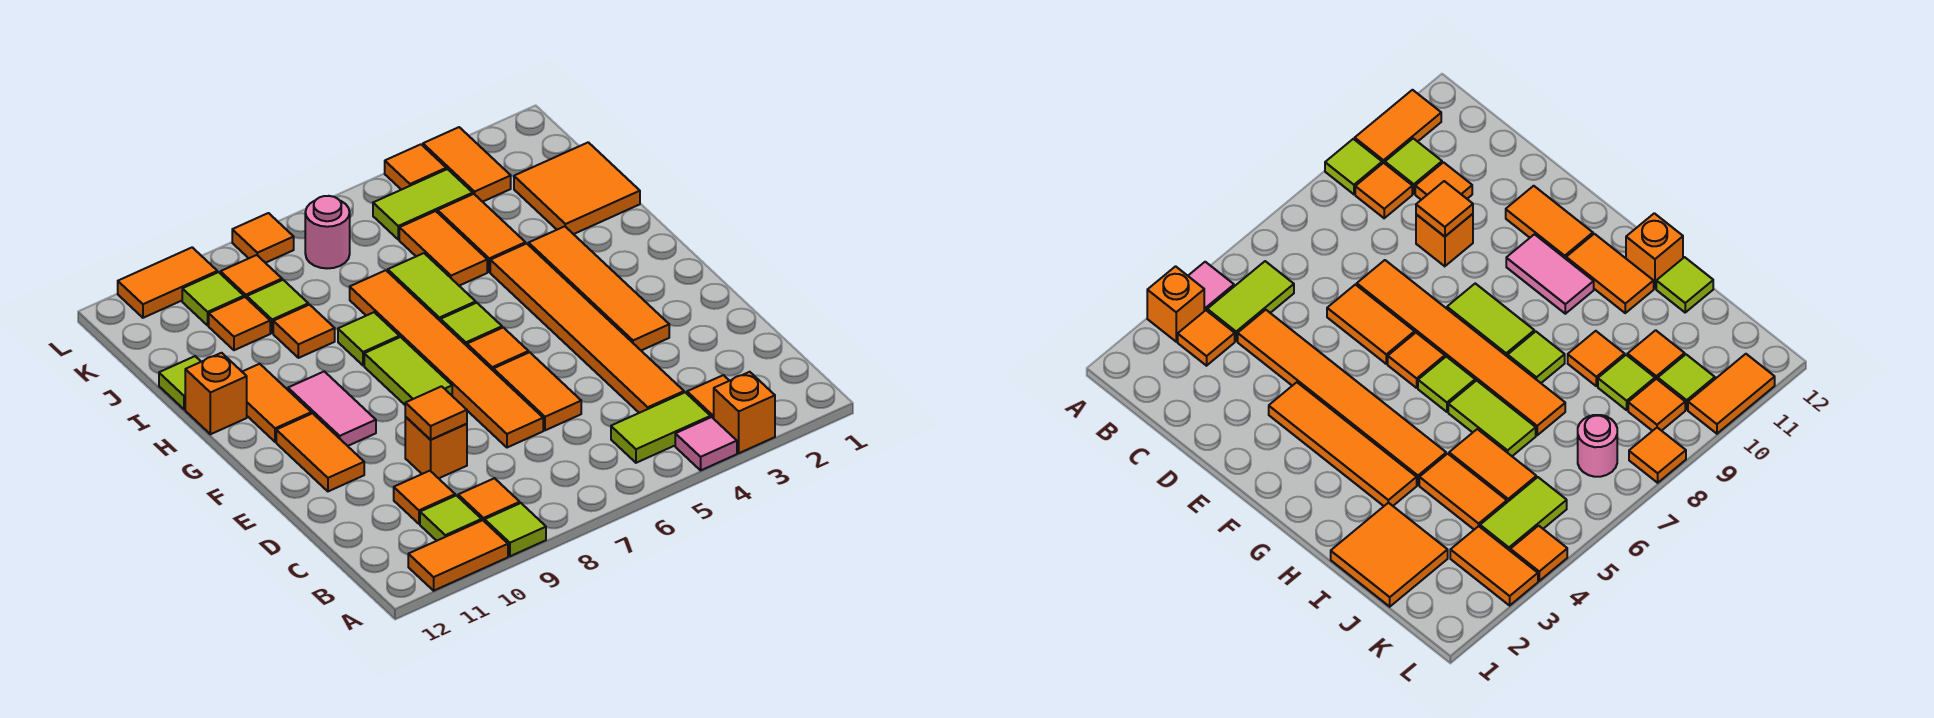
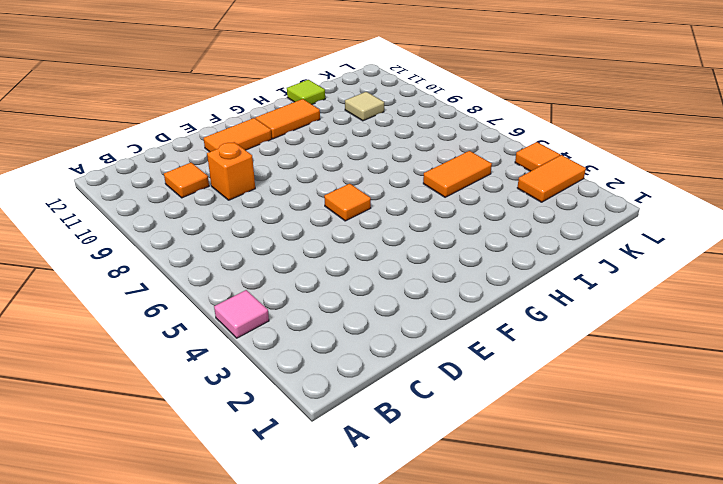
tan tile J10 level 1 -> orange tile J10 level 1
none -> orange brick A3 level 1
none -> lime tile A9 level 1
none -> orange tile A10:A11 level 1
none -> orange tile B3 level 1

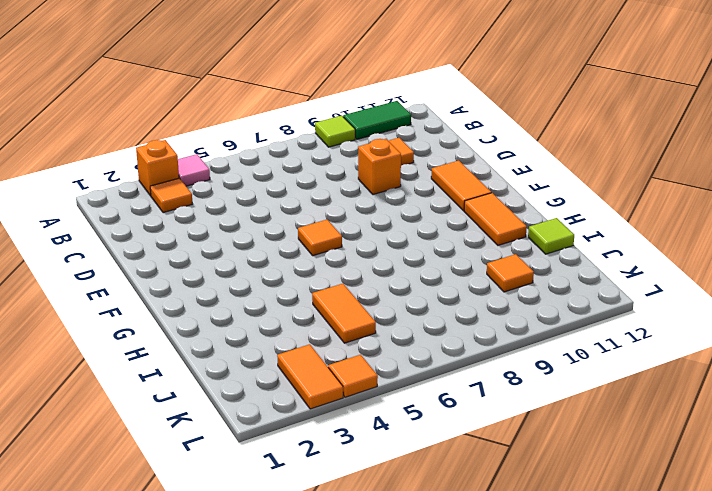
green tile A10:A11 level 1 -> orange tile A10:A11 level 1
none -> lime tile B4:B5 level 1
none -> orange tile B9 level 1
none -> lime tile B10 level 1
none -> orange tile C4:H4 level 1

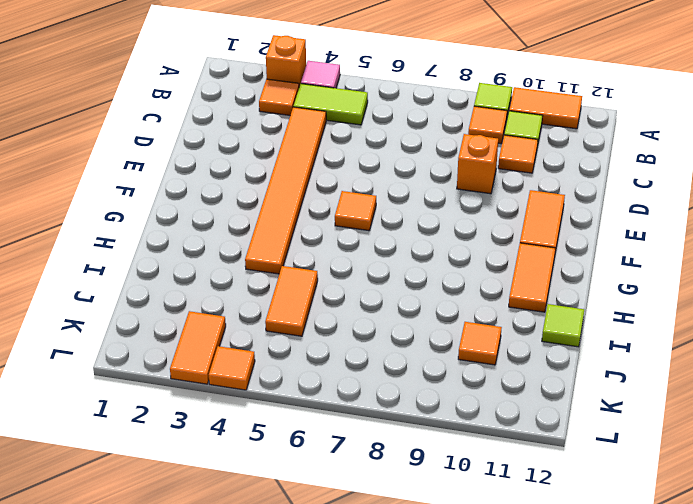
none -> orange tile D6:E6 level 1
none -> orange tile D7:I7 level 1
none -> orange tile E3:H3 level 1
none -> lime tile F8:G8 level 1

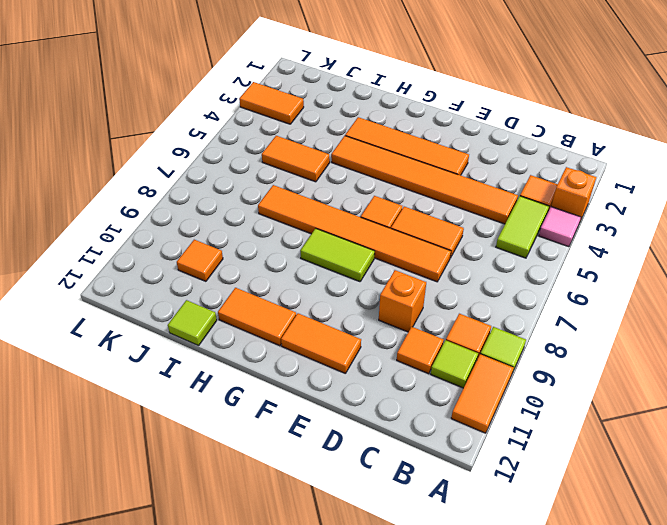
none -> pink tile F10:G10 level 1
none -> lime tile G6 level 1
none -> lime tile H6:I6 level 1
none -> lime tile H8 level 1

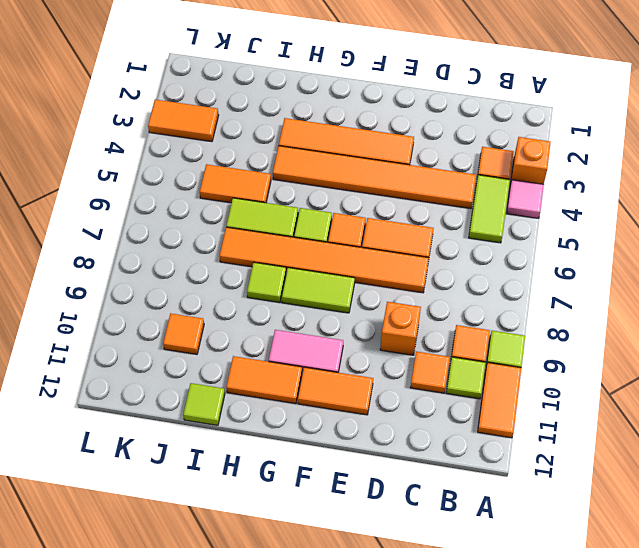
none -> orange brick H12 level 1
none -> orange tile I1:J2 level 1
none -> orange tile I4:J4 level 1
none -> orange tile I9 level 1

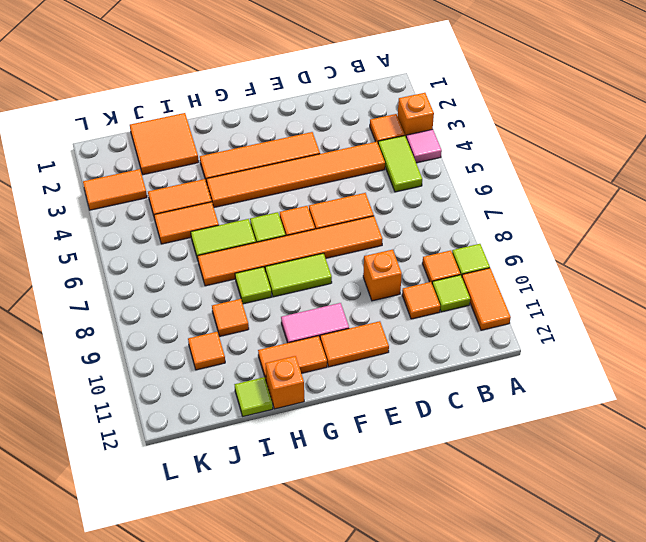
none -> lime tile J9 level 1
none -> lime tile K4:K5 level 1
none -> pink round brick K7 level 1
none -> orange tile K9 level 1

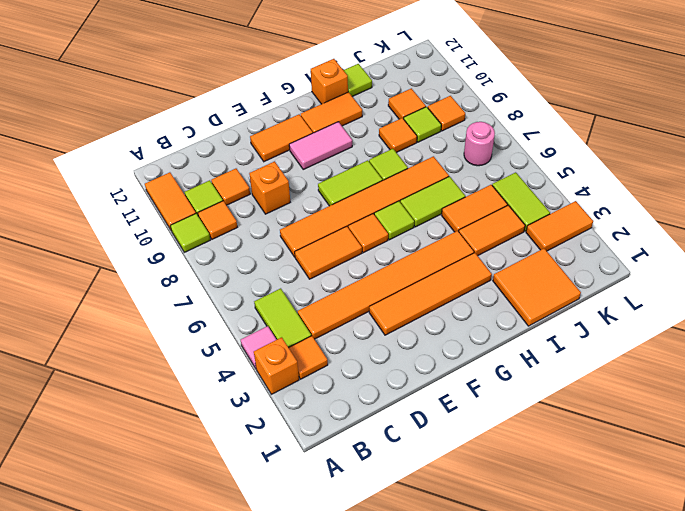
none -> lime tile K10 level 1
none -> orange tile L4 level 1
none -> orange tile L8 level 1
none -> orange tile L10:L11 level 1

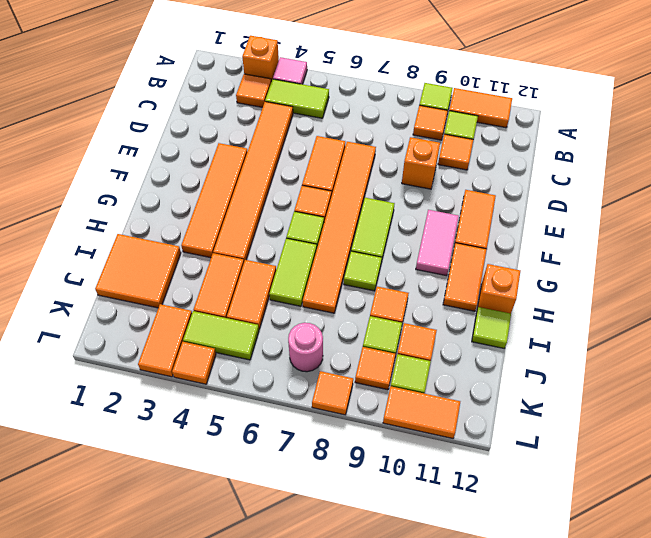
none -> orange tile D9 level 2

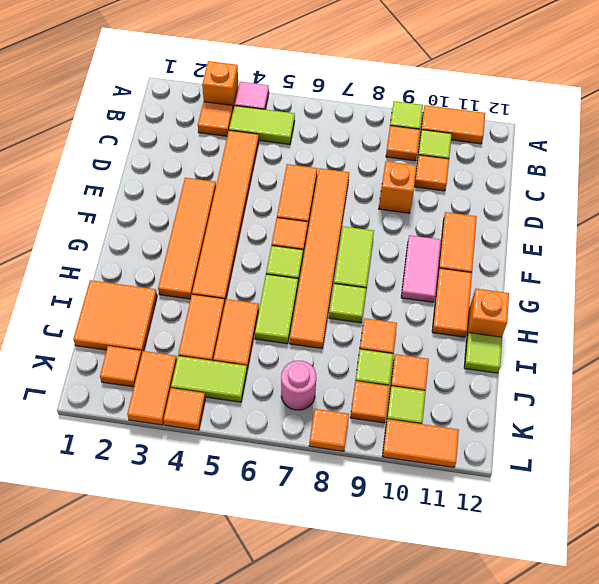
orange tile K2 level 1 -> orange tile D9 level 2

